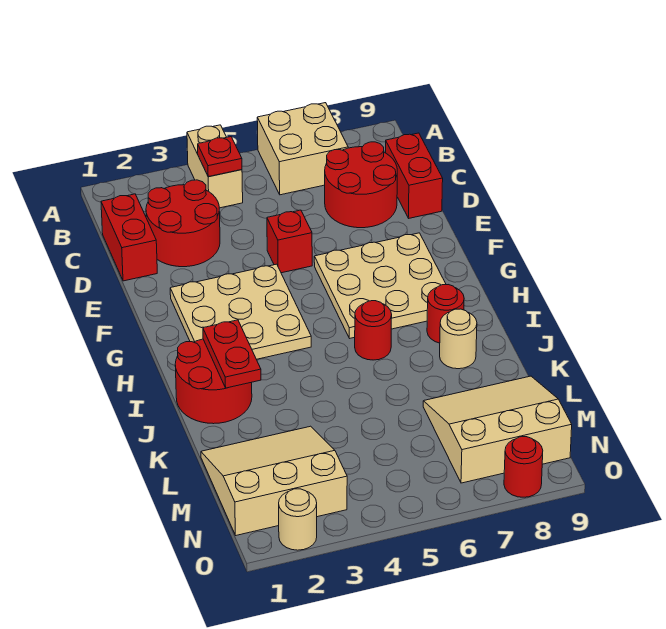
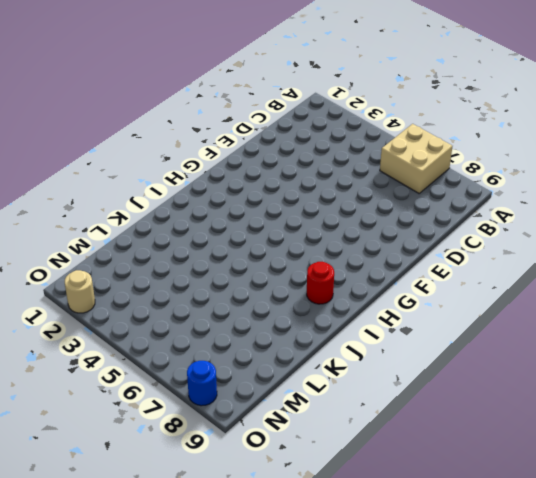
blue round brick O8 level 1 -> red round brick O8 level 1
none -> tan brick A4:B4 level 1
none -> red brick C1:D1 level 1
none -> red round brick C2:D3 level 1

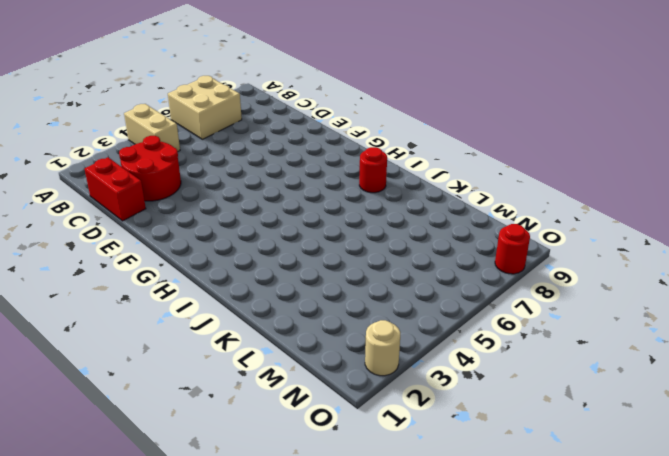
none -> red round brick C7:D8 level 1
none -> red brick C9:D9 level 1
none -> red brick E5 level 1

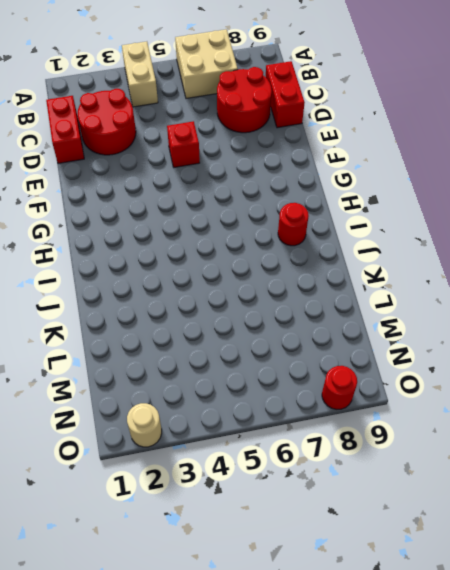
none -> tan plate F2:H4 level 1
none -> tan plate F6:H8 level 1
none -> red round brick I1:J2 level 1

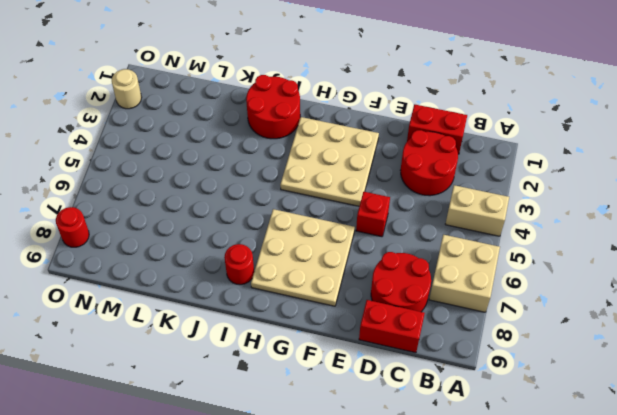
none -> red round brick I6 level 1
none -> tan round brick J8 level 1
none -> tan slope L1:N3 level 1 top N

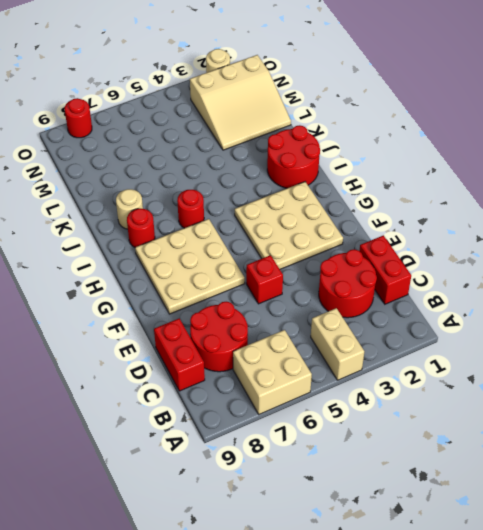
none -> tan slope L7:N9 level 1 top N
none -> red plate B4 level 2
none -> red plate I2:J2 level 2

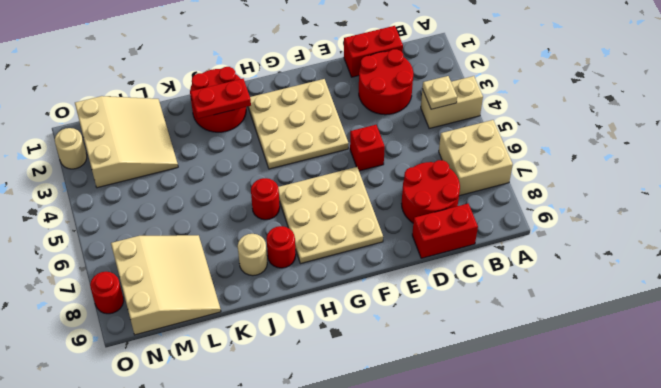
tan plate B4 level 2 -> red plate B4 level 2

